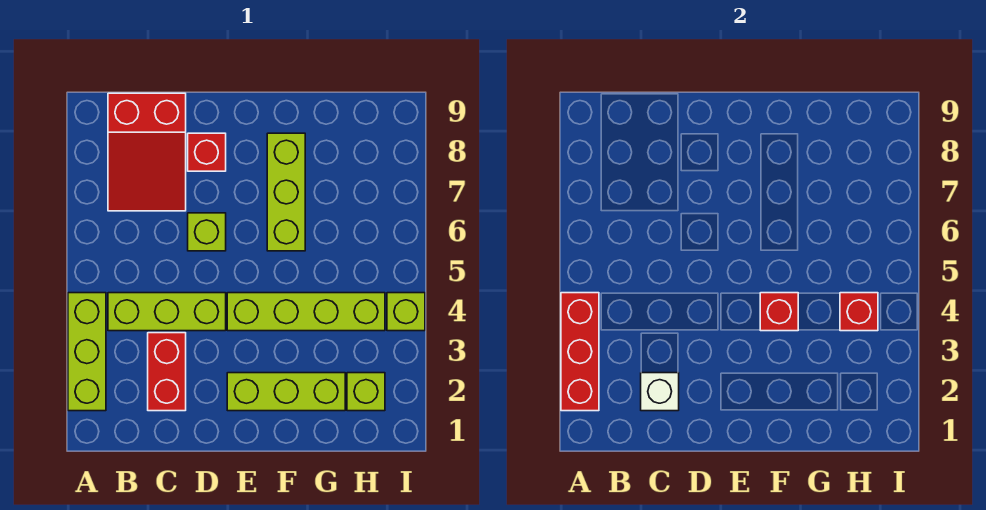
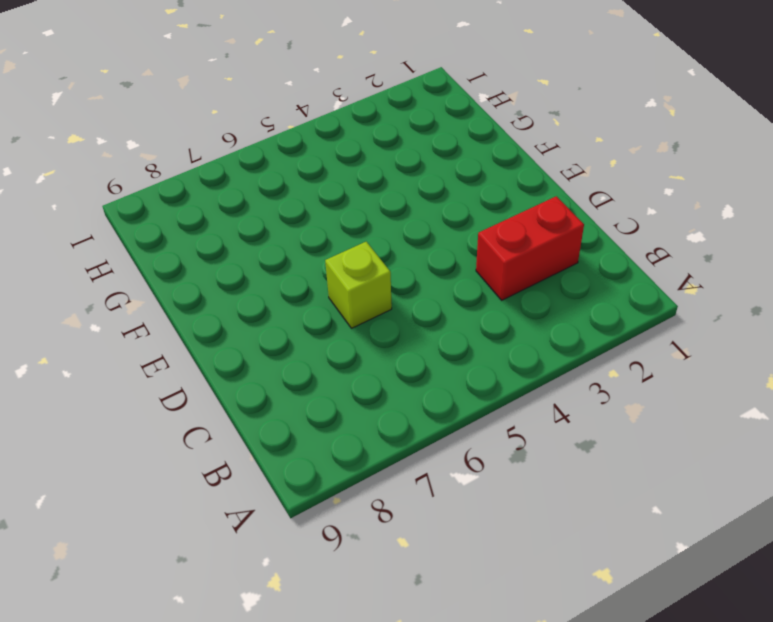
none -> lime brick A2:A4 level 1
none -> lime brick B4:D4 level 1
none -> red slope B7:C9 level 1 top 9

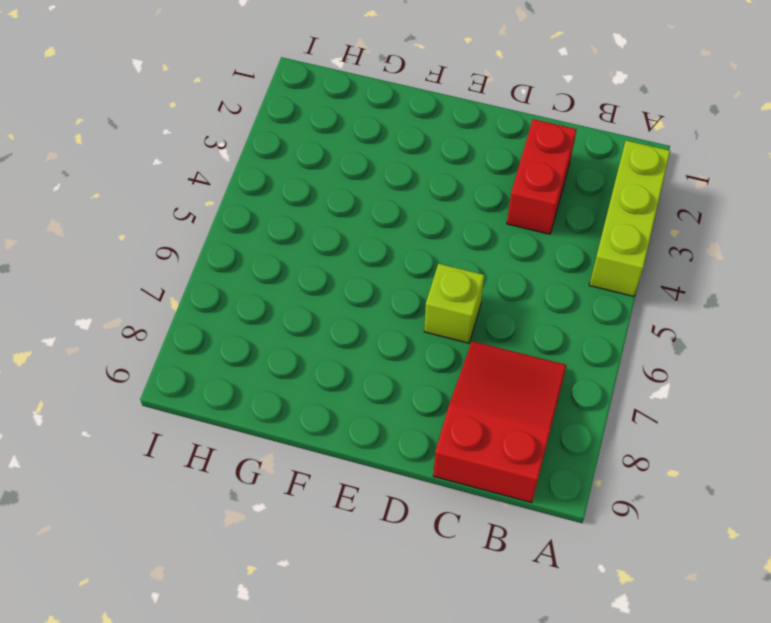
none -> lime brick B4:D4 level 1
none -> red brick D8 level 1
none -> lime brick E2:G2 level 1

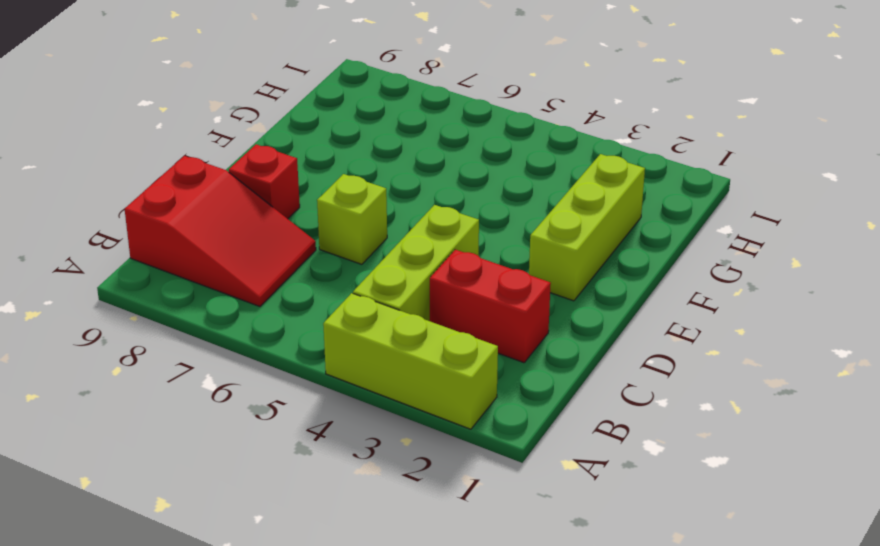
none -> lime brick E4:H4 level 1
none -> lime brick F6:F8 level 1
none -> lime brick H2 level 1

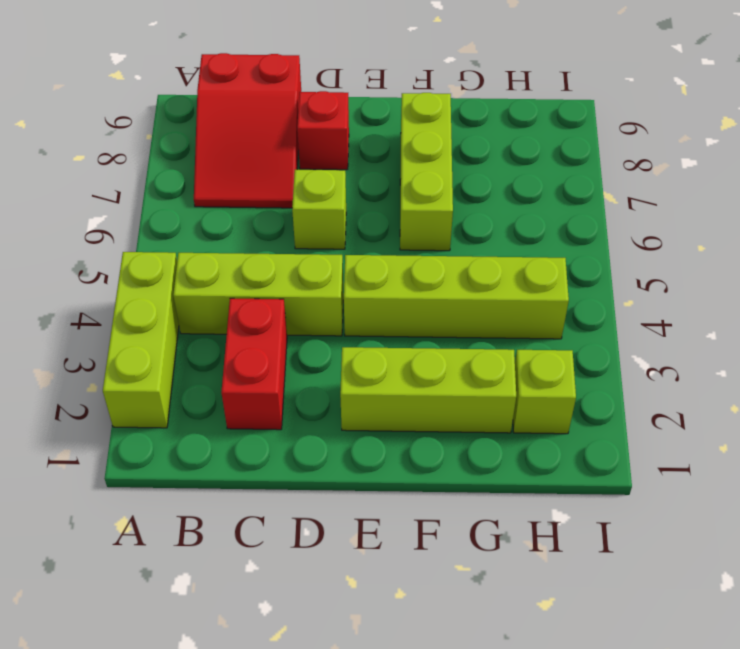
none -> lime brick I4 level 1
none -> red brick A2:A4 level 2
none -> white brick C2 level 2

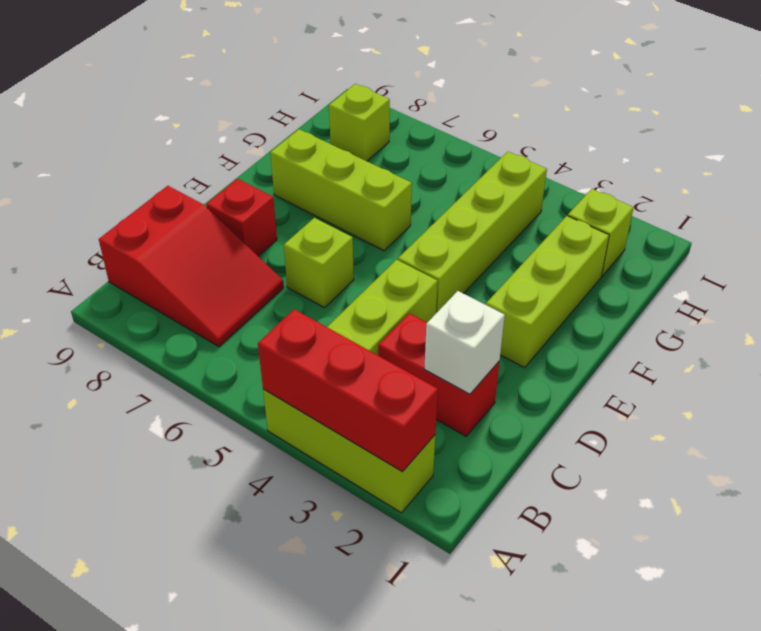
lime brick H8 level 1 -> lime brick I4 level 1
none -> red brick F4 level 2
none -> red brick H4 level 2

